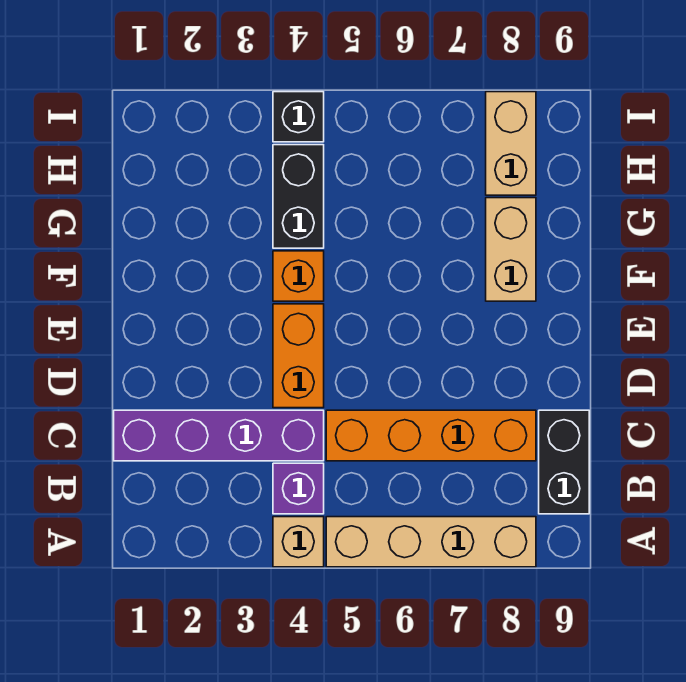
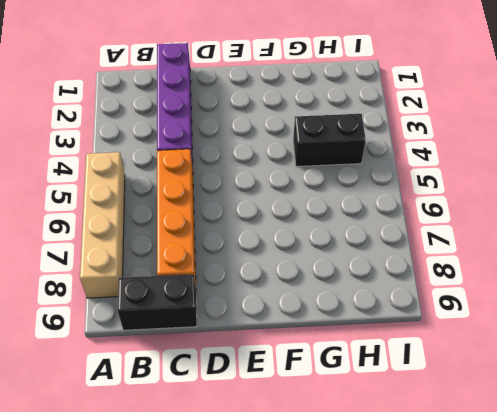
none -> tan brick A4 level 1
none -> purple brick B4 level 1
none -> orange brick D4:E4 level 1

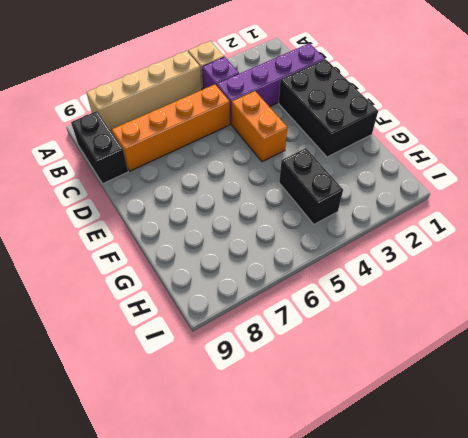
black brick D1:F2 level 1 -> none
none -> orange brick F4 level 1
none -> tan brick F8:G8 level 1
none -> tan brick H8:I8 level 1

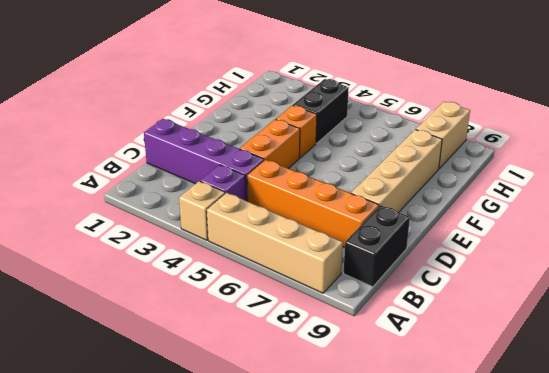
tan brick D8:G8 level 1 -> tan brick F8:G8 level 1
none -> black brick I4 level 1

